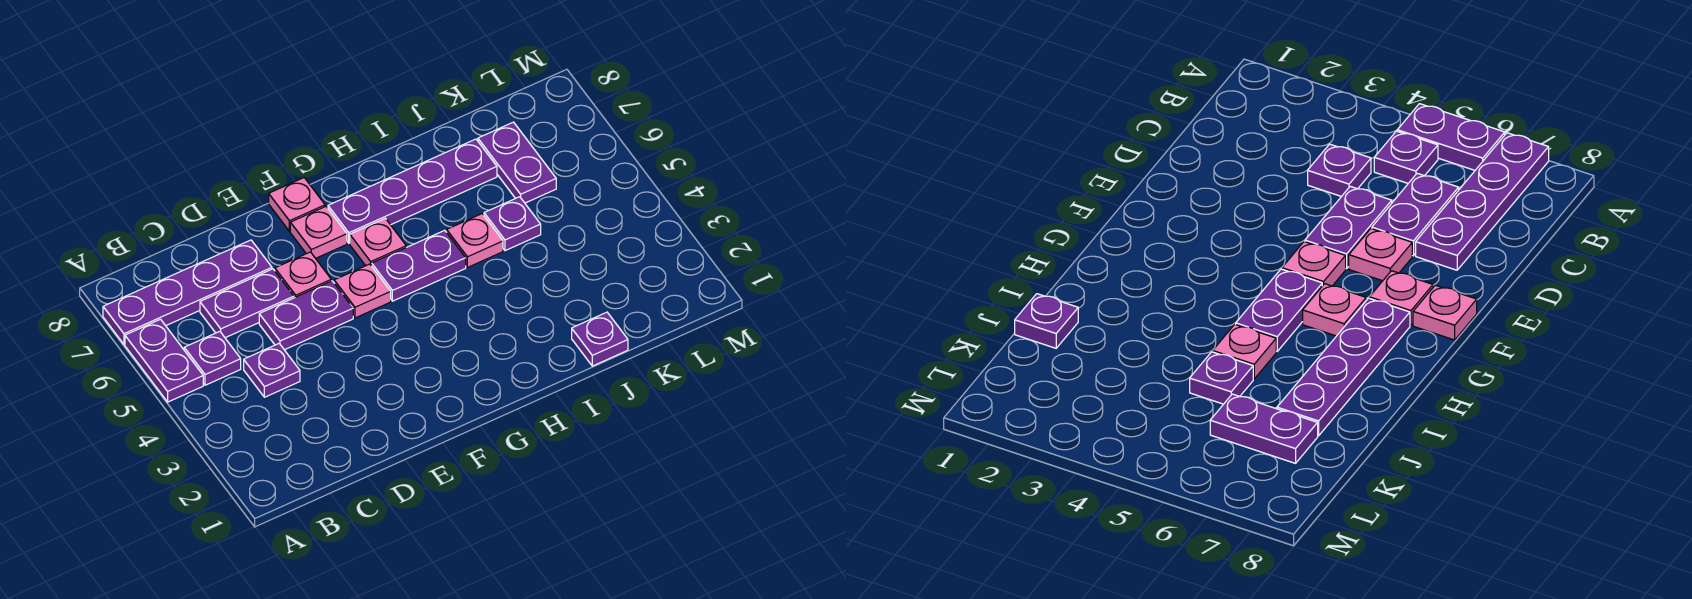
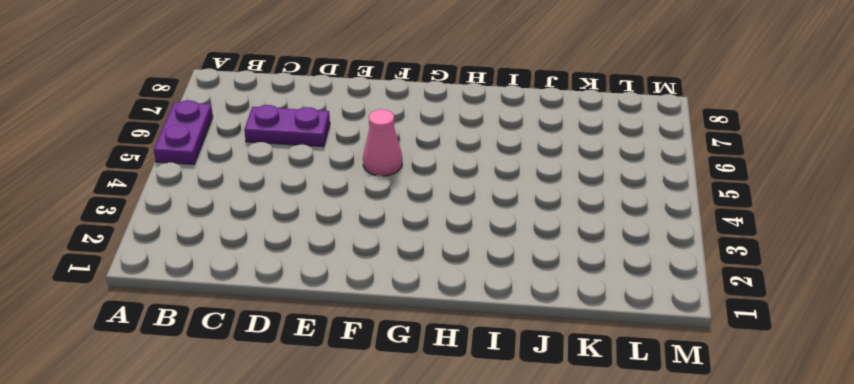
pink cone F5 level 1 -> pink plate F5 level 1
none -> purple plate A7:D7 level 1
none -> purple plate B5 level 1
none -> purple plate C4 level 1

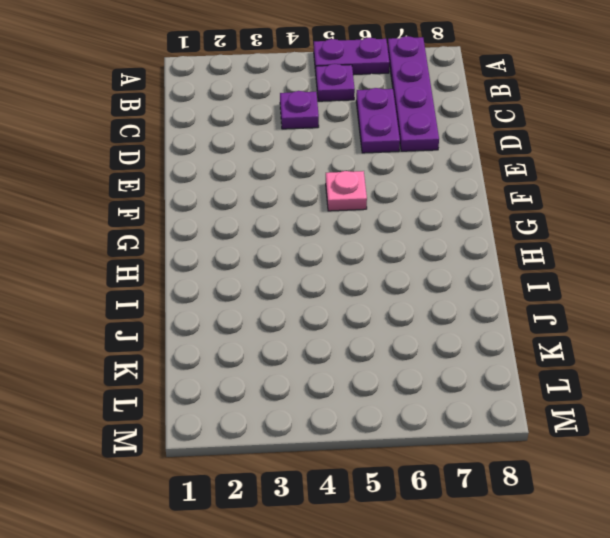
none -> purple plate D5:E5 level 1
none -> pink plate E6 level 1
none -> pink plate F7 level 1

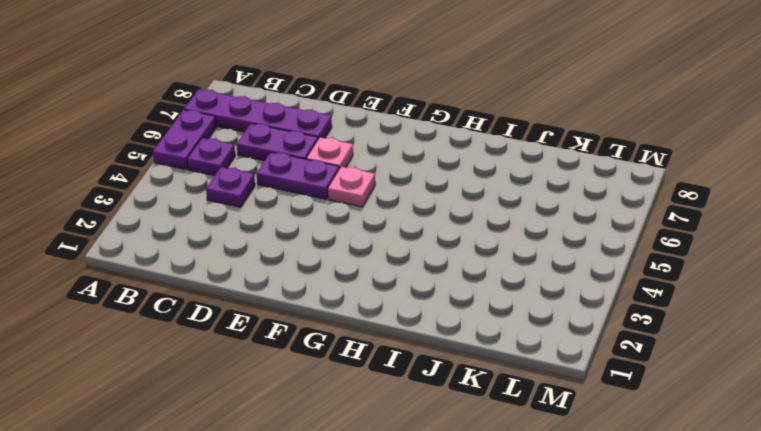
none -> pink plate F7 level 1
none -> pink plate F8 level 1
none -> purple plate G5:H5 level 1

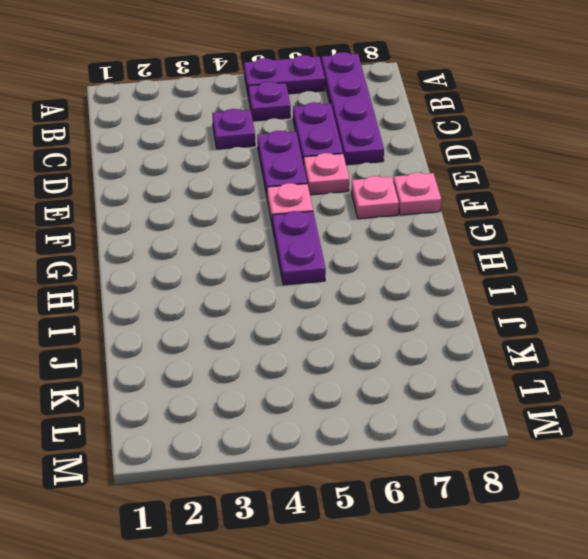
none -> pink plate G6 level 1
none -> purple plate G7:J7 level 1
none -> pink plate I5 level 1

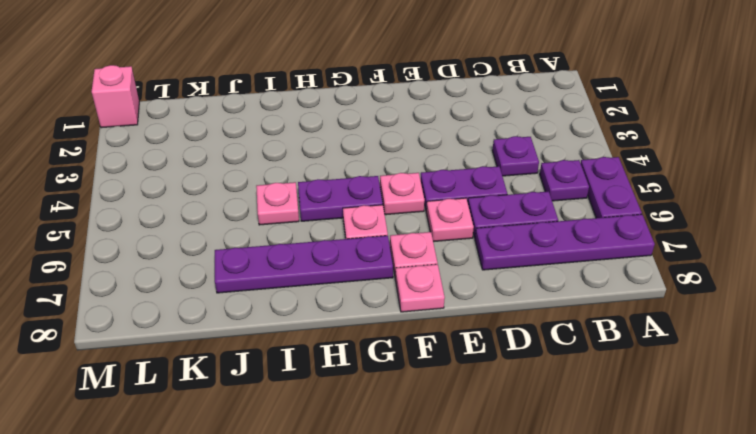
pink brick M1 level 1 -> none
none -> purple plate J1 level 1
none -> purple plate J5 level 1
none -> purple plate K6:K7 level 1

